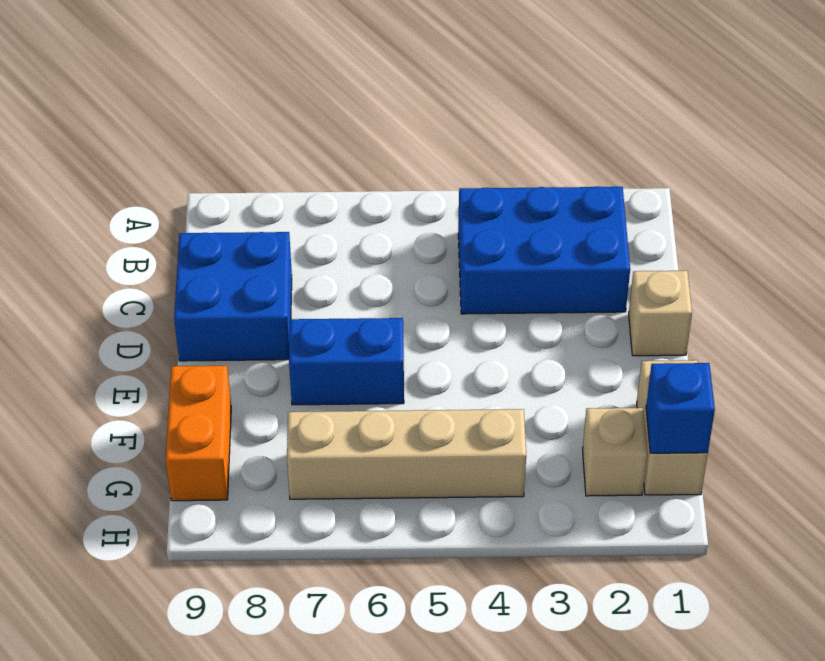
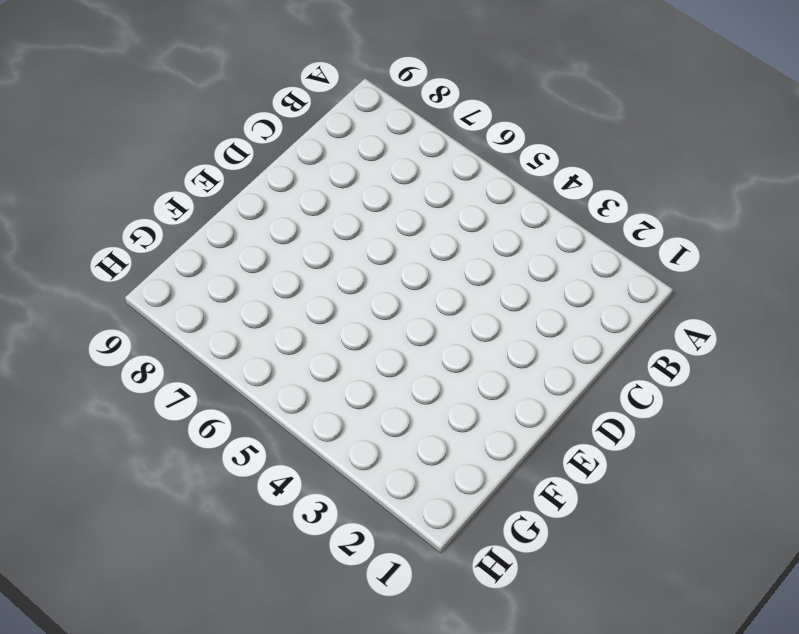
none -> blue brick B2:C4 level 1
none -> blue brick C8:D9 level 1

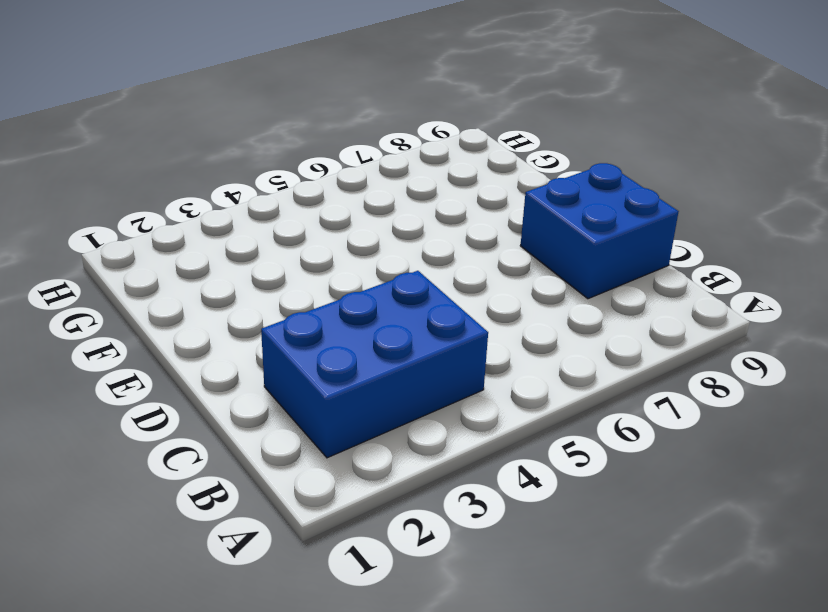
none -> tan brick D1 level 1
none -> blue brick E6:E7 level 1

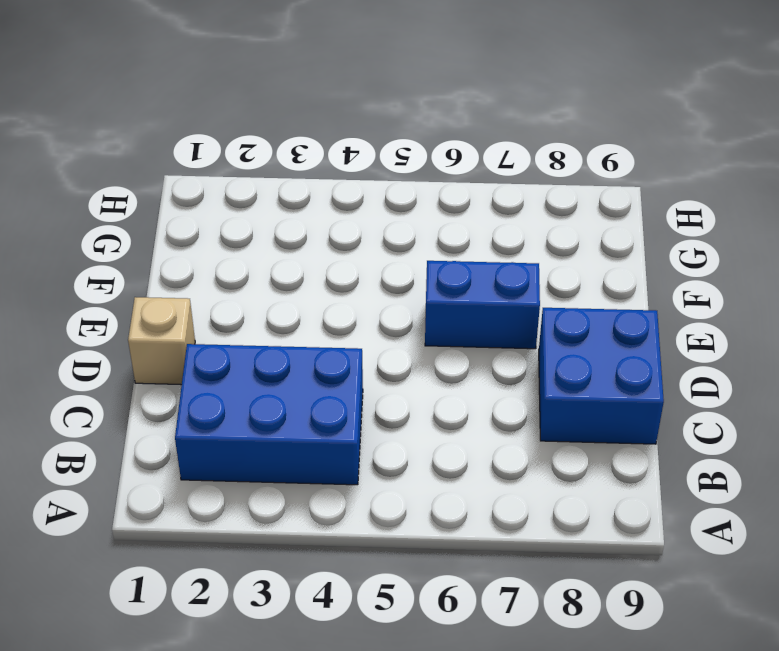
none -> tan brick F1:G1 level 1
none -> orange brick F9:G9 level 1

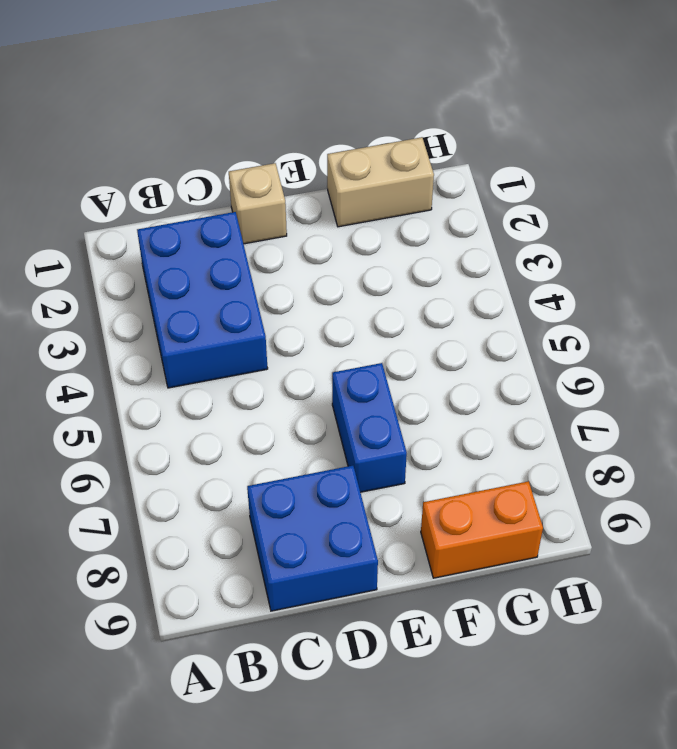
none -> tan brick G2 level 1
none -> tan brick G4:G7 level 1

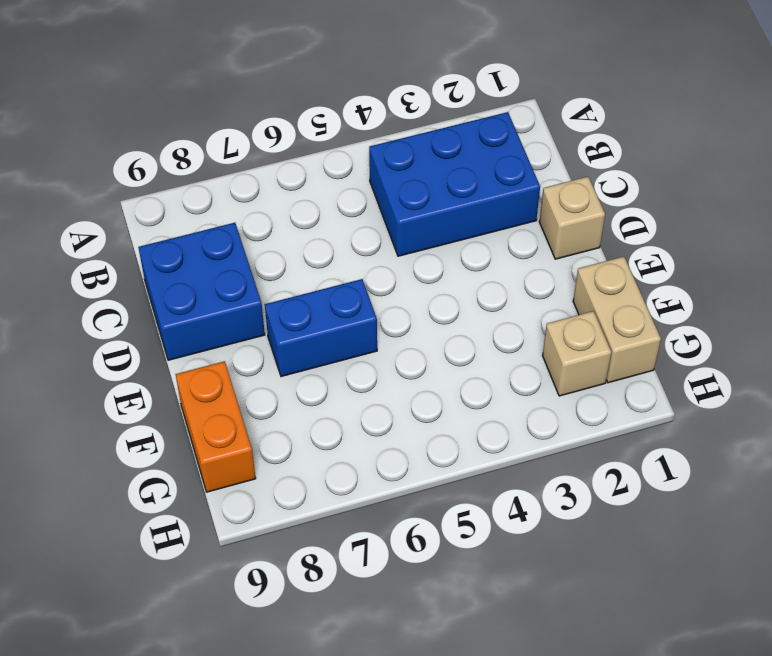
none -> tan brick G4:G7 level 1
none -> blue brick G1 level 2

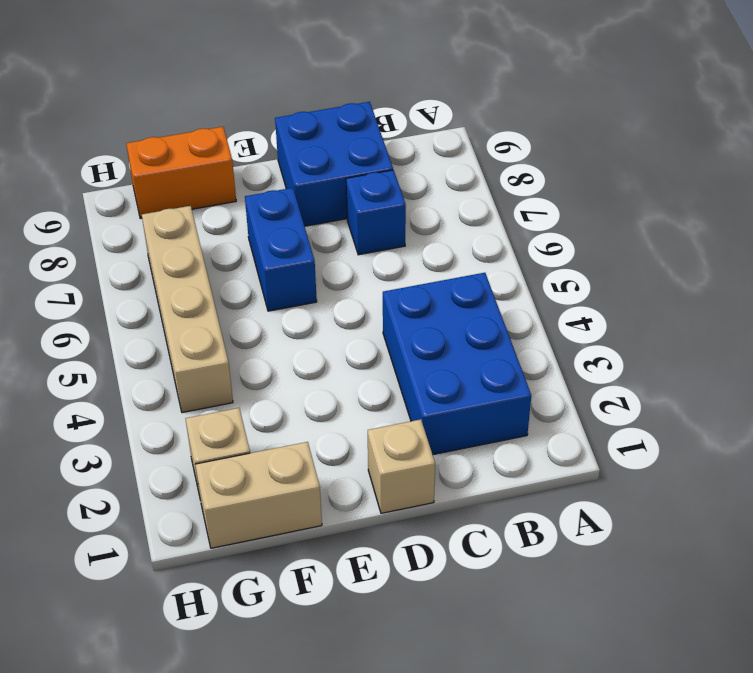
blue brick C7 level 1 -> blue brick G1 level 2

